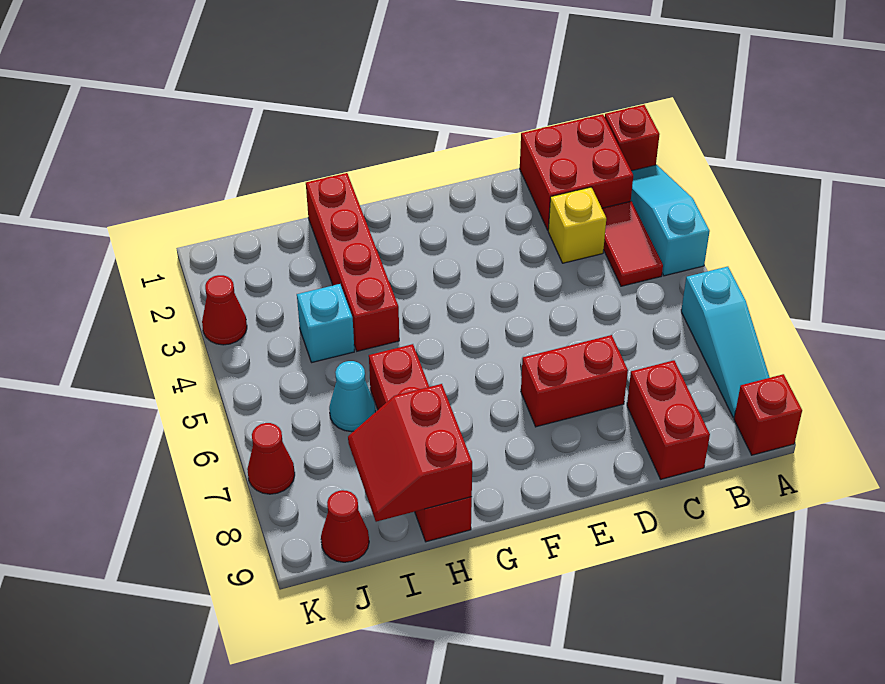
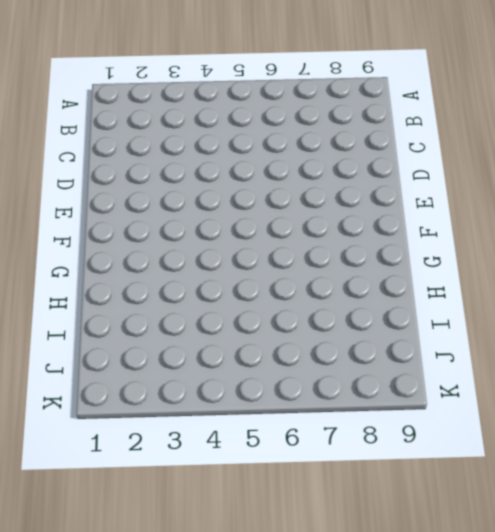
none -> red brick A1 level 1
none -> cyan slope A2:A4 level 1 top 4
none -> cyan slope A6:A8 level 1 top 6

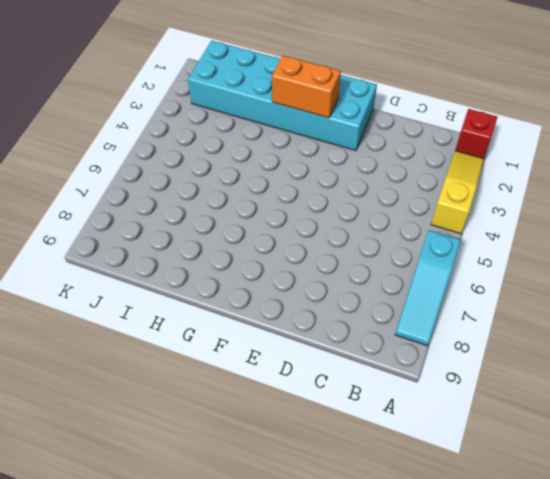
yellow slope A2:A4 level 1 top 4 -> cyan slope A2:A4 level 1 top 4
cyan brick E1:J2 level 1 -> red brick H1:H4 level 1
orange brick F2:G2 level 2 -> none
none -> red brick A9 level 1
none -> red brick B1:C2 level 1
none -> red tile B3:B4 level 1

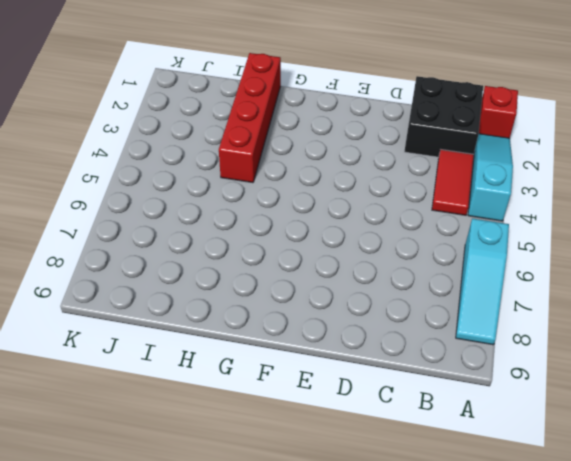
black brick B1:C2 level 1 -> red brick B1:C2 level 1
none -> red brick A9 level 1
none -> yellow brick C3 level 1
none -> red brick C8:C9 level 1

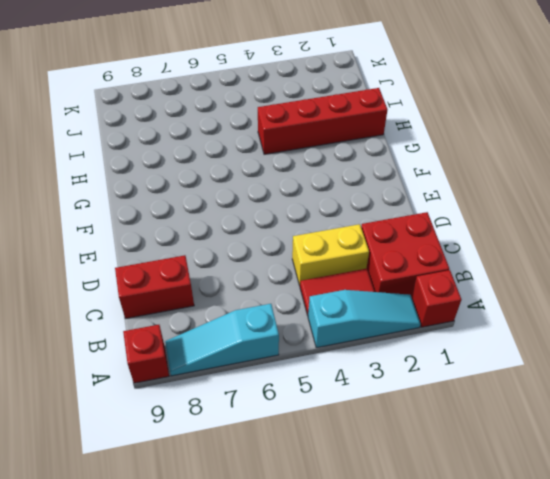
yellow brick C3:C4 level 1 -> yellow brick C3 level 1
none -> red brick D7:E7 level 1
none -> red brick H6:H9 level 1
none -> cyan brick I4 level 1

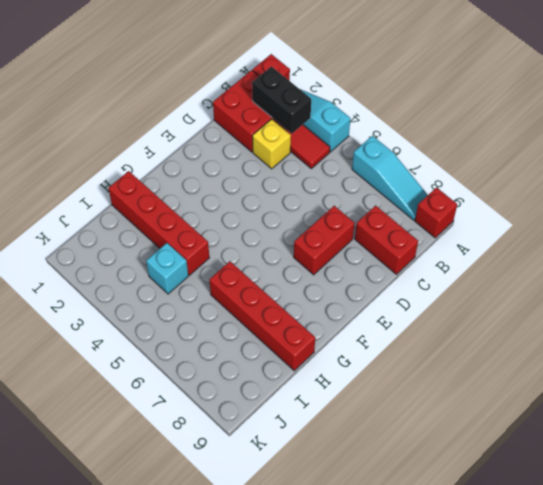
black brick B2:B3 level 2 -> none
none -> cyan cone I6 level 1
none -> red cone J9 level 1
none -> red cone K3 level 1

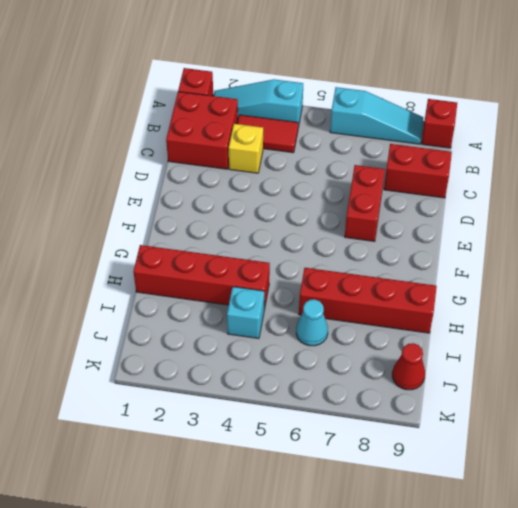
none -> red cone K3 level 1
none -> red cone K7 level 1
none -> red slope H8:I9 level 2 top H

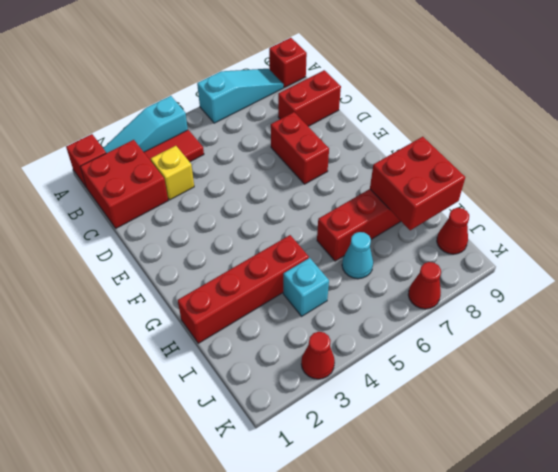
red brick H8:I9 level 2 -> red slope H8:I9 level 2 top H

